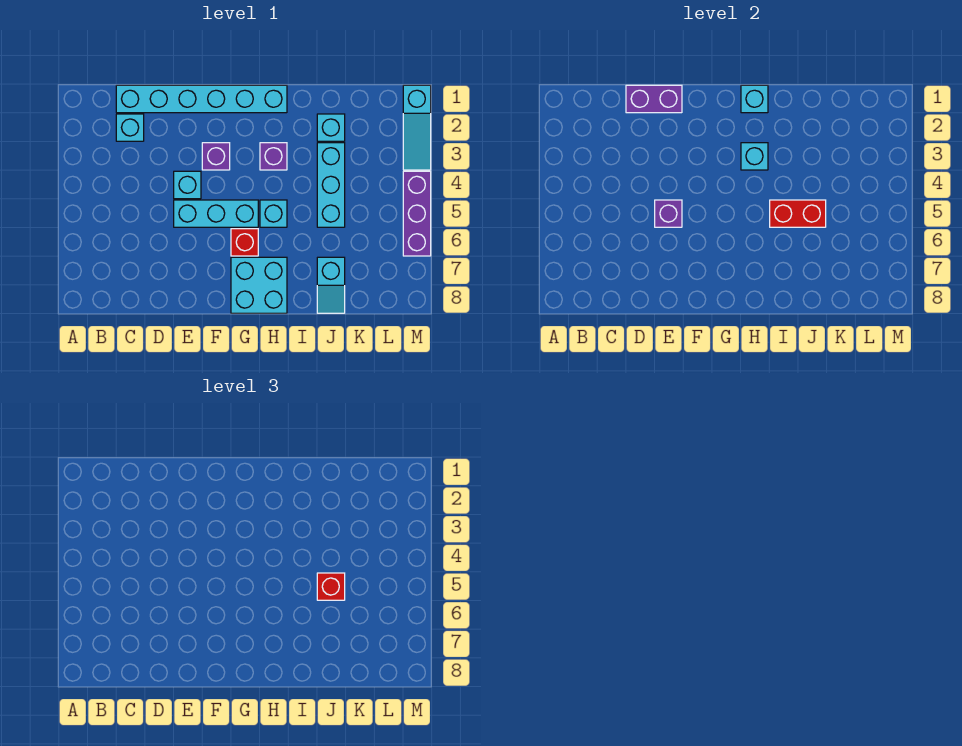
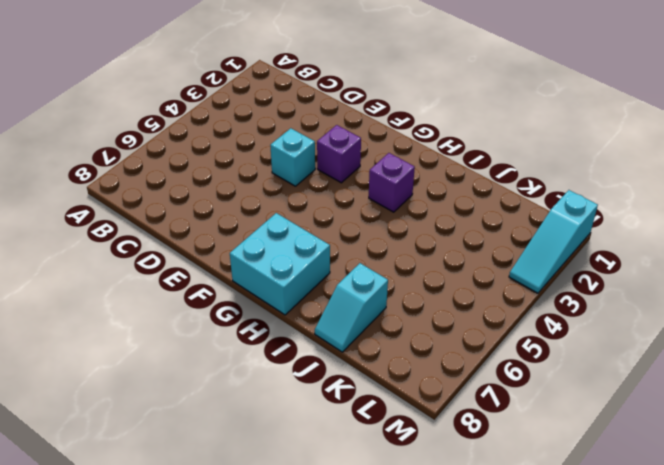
none -> cyan brick C1:H1 level 1
none -> cyan brick C2 level 1
none -> cyan brick E5:G5 level 1

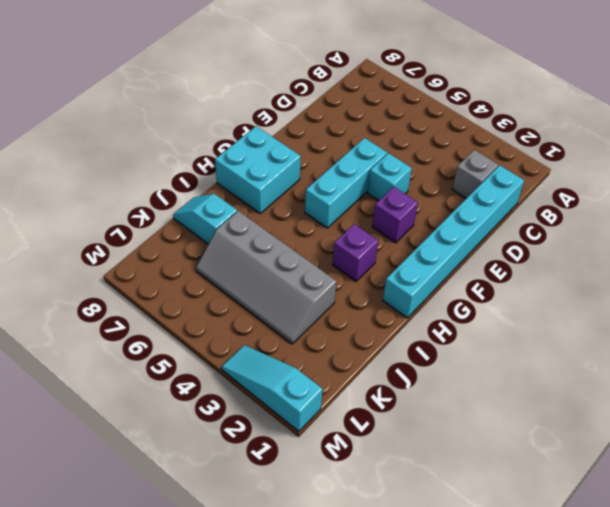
grey brick C2 level 1 -> cyan brick C2 level 1
grey slope J3:K6 level 1 top J -> cyan brick J3:J5 level 1
none -> red brick G6 level 1
none -> cyan brick H5 level 1
none -> cyan brick J2 level 1

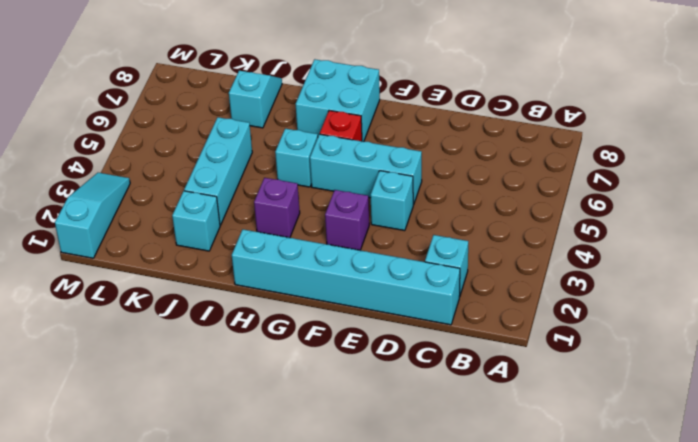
none -> purple brick M4:M6 level 1
none -> purple brick D1:E1 level 2
none -> purple brick E5 level 2

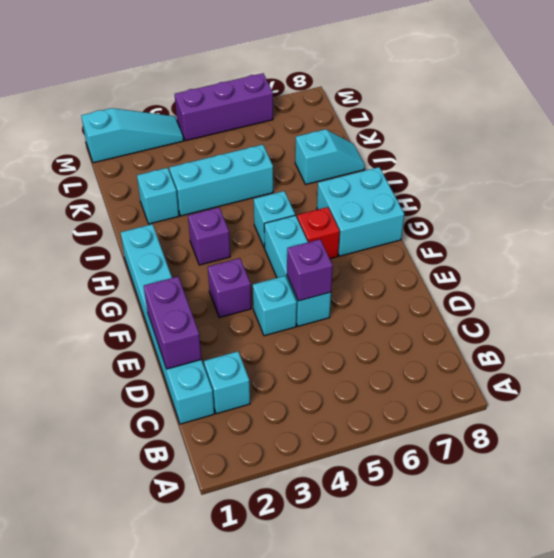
none -> cyan brick H1 level 2
none -> cyan brick H3 level 2
none -> red brick I5:J5 level 2

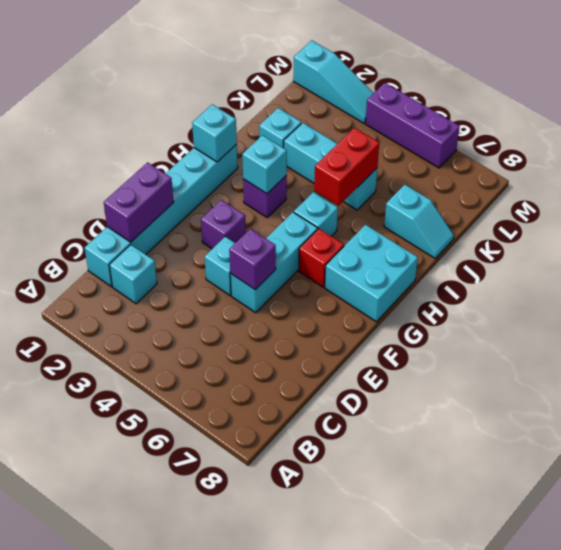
none -> red brick J5 level 3

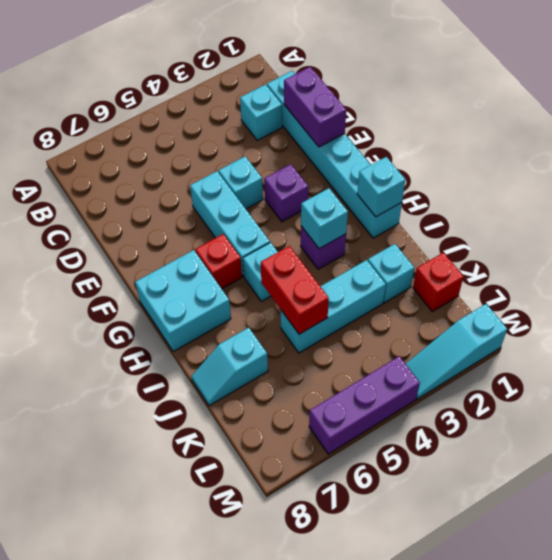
red brick K1 level 1 -> red brick J5 level 3
none -> purple brick E5 level 2

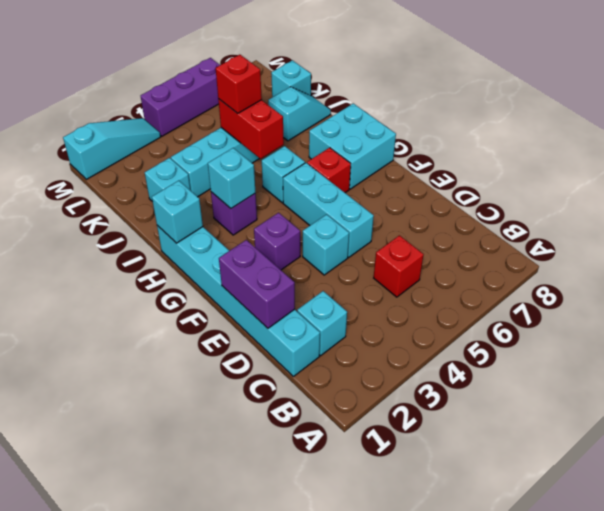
red brick C5 level 1 -> none
cyan brick K8 level 1 -> none
none -> purple brick E5 level 2

